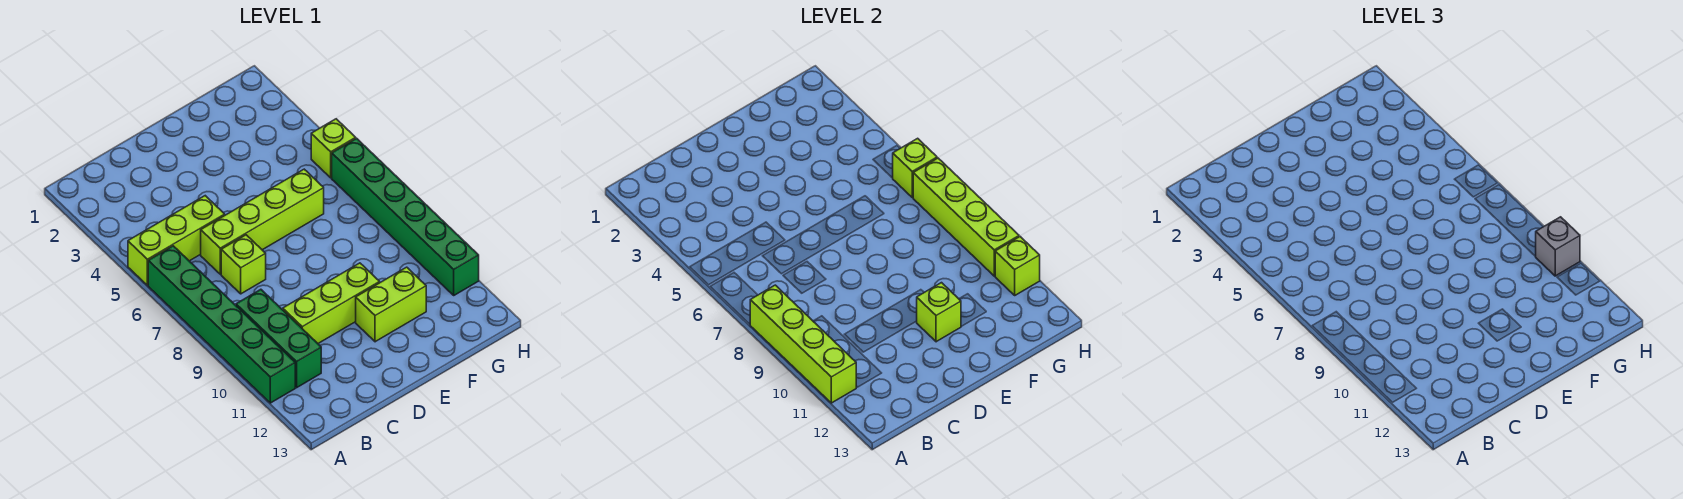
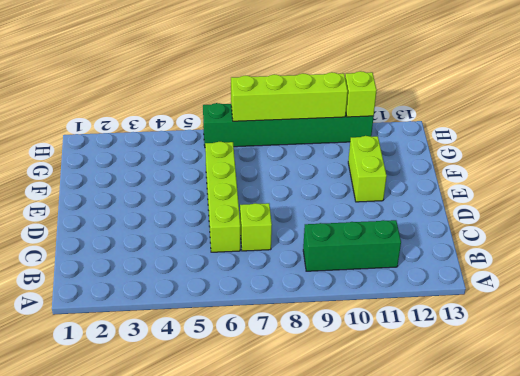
none -> lime brick A5:C5 level 1
none -> green brick A6:A11 level 1
none -> lime brick C10:E10 level 1

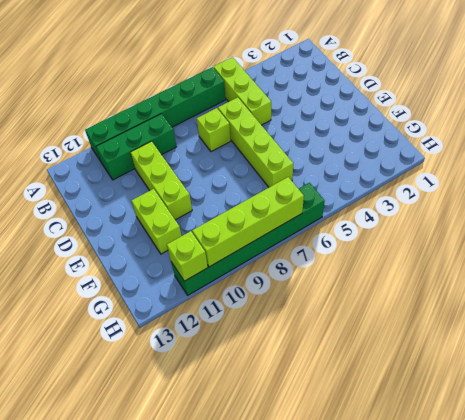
none -> lime brick H5 level 1
none -> lime brick A8:A11 level 2
none -> lime brick E11 level 2

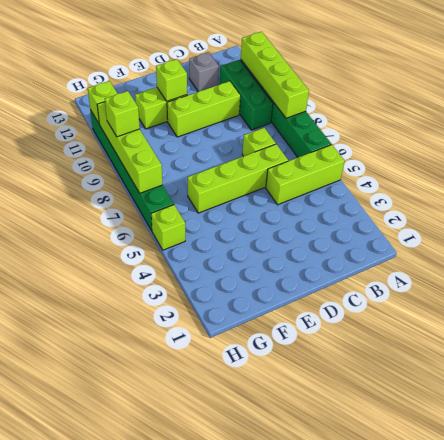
grey brick C12 level 1 -> grey brick H10 level 3
lime brick H9 level 3 -> lime brick H6 level 2

